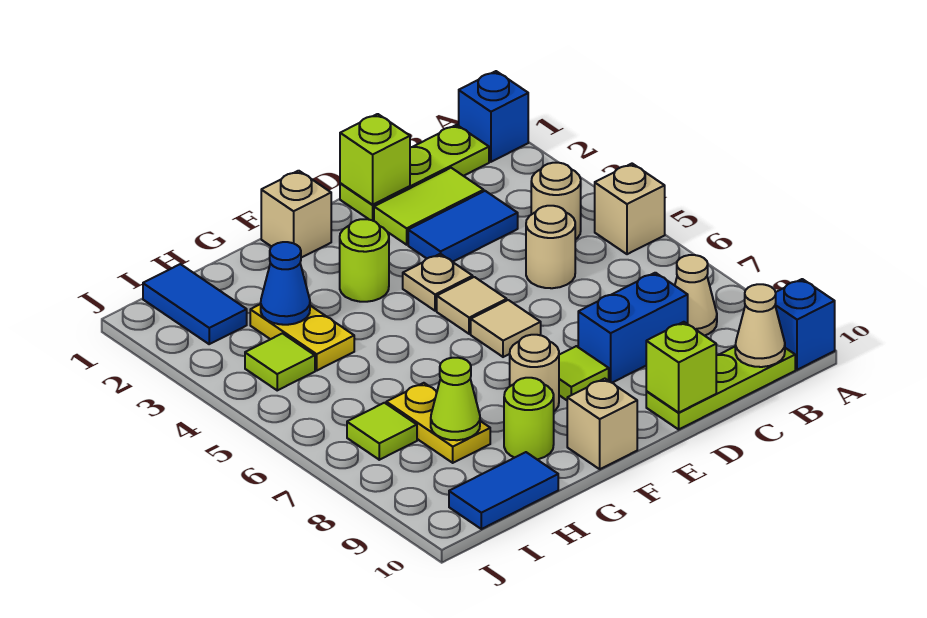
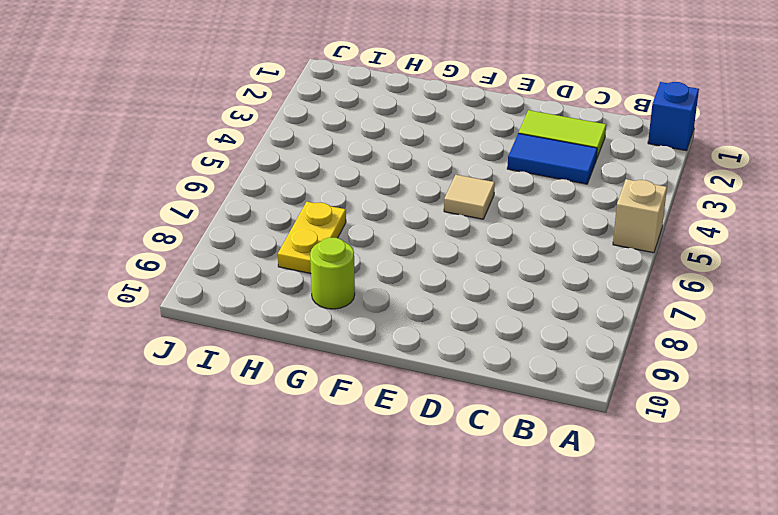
none -> blue brick A10 level 1
none -> lime plate B1:D1 level 1
none -> tan round brick B4 level 1
none -> tan cone B8 level 1

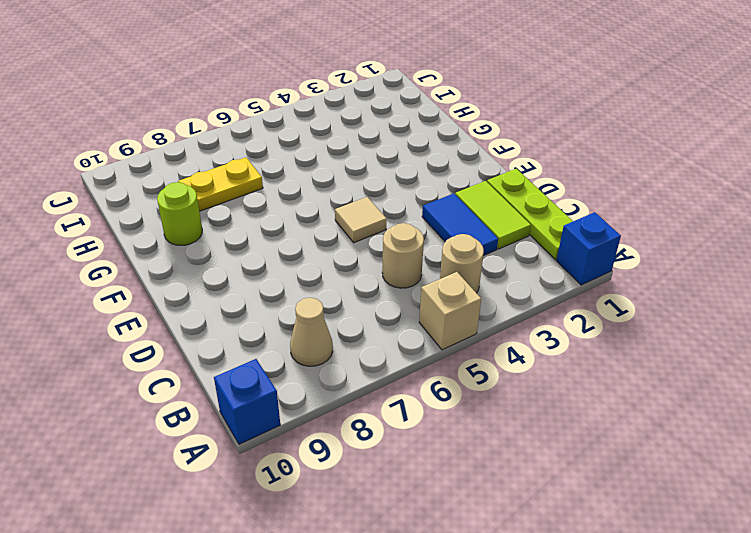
none -> lime plate B10:D10 level 1
none -> blue brick C8:D8 level 1
none -> tan plate E4 level 1
none -> tan tile E6 level 1

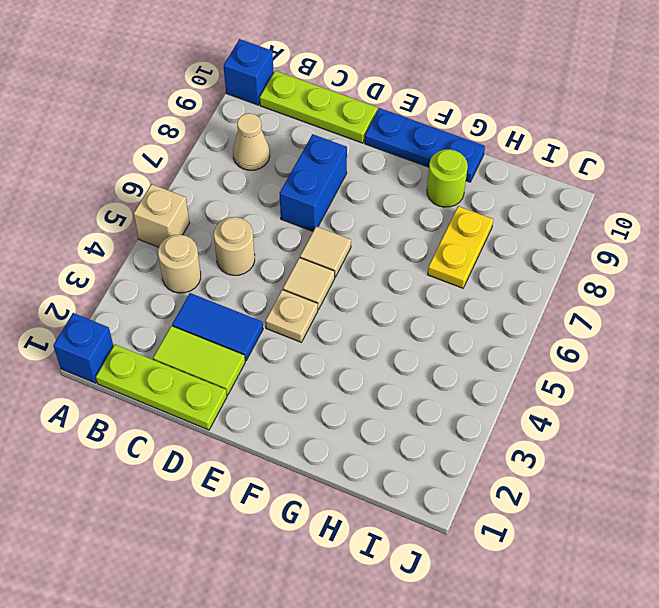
blue brick D7:D8 level 1 -> blue brick C8:D8 level 1
blue plate E10:G10 level 1 -> tan brick F10 level 1
none -> lime tile E8 level 1
none -> tan brick F1 level 1
none -> lime round brick F3 level 1
none -> tan round brick F8 level 1

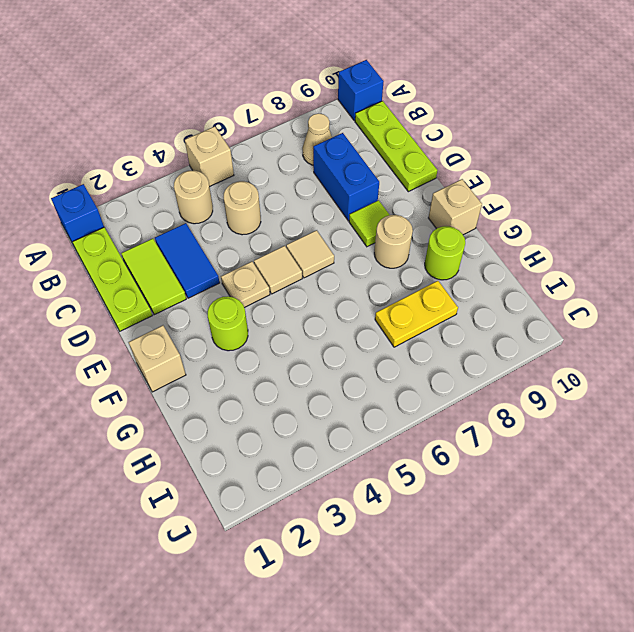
none -> yellow plate H3:H4 level 1
none -> blue tile H10:I10 level 1
none -> blue tile I1:I2 level 1
none -> lime tile I4 level 1

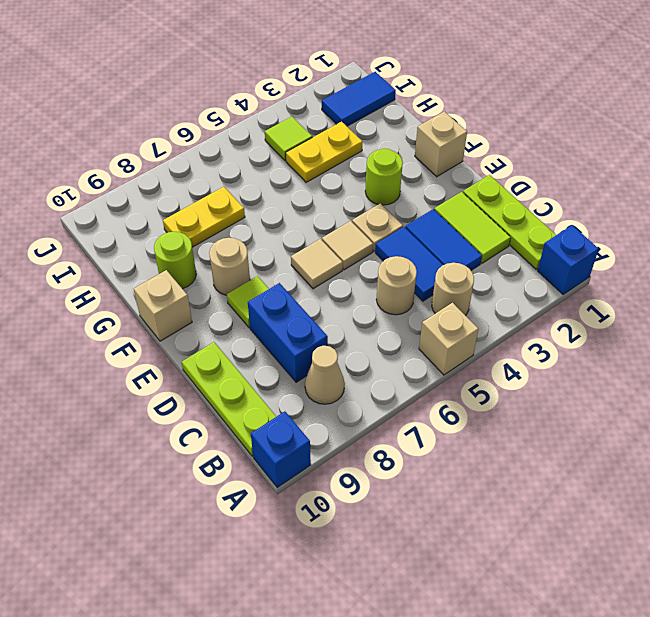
blue tile C4:D4 level 1 -> blue tile H10:I10 level 1
none -> lime tile I7 level 1
none -> tan cone B10 level 2
none -> lime brick D1 level 2
none -> lime brick D10 level 2

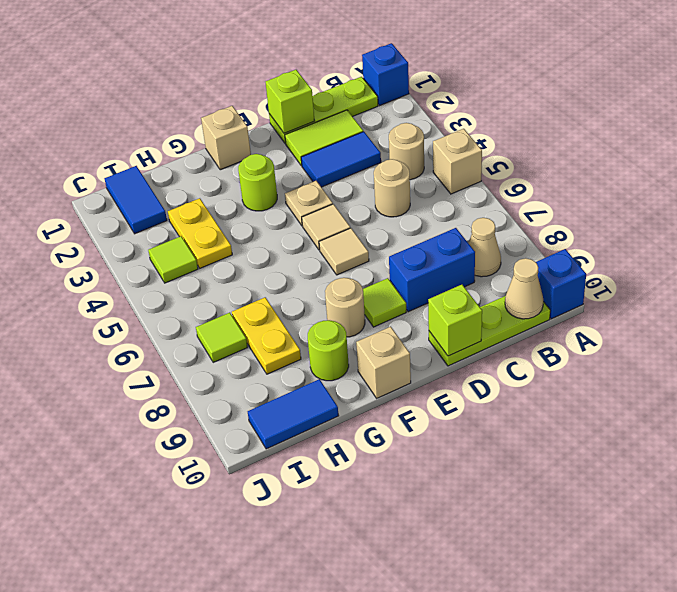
none -> blue cone H3 level 2
none -> lime cone H8 level 2

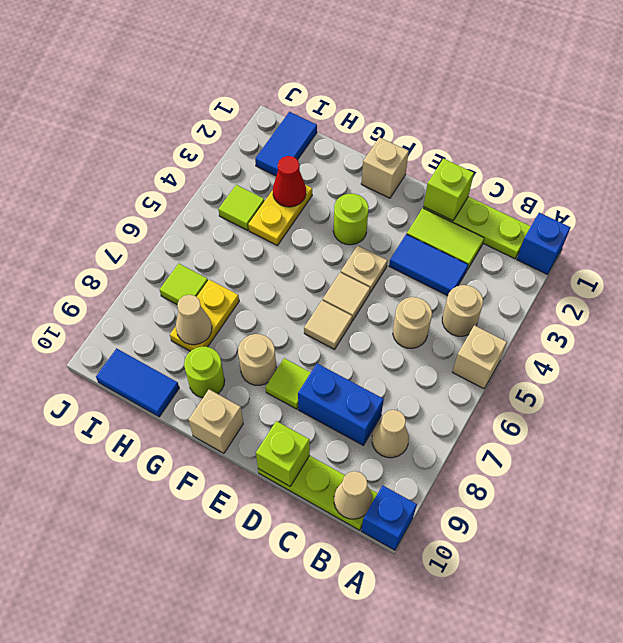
red cone H3 level 2 -> blue cone H3 level 2
tan cone H8 level 2 -> lime cone H8 level 2

